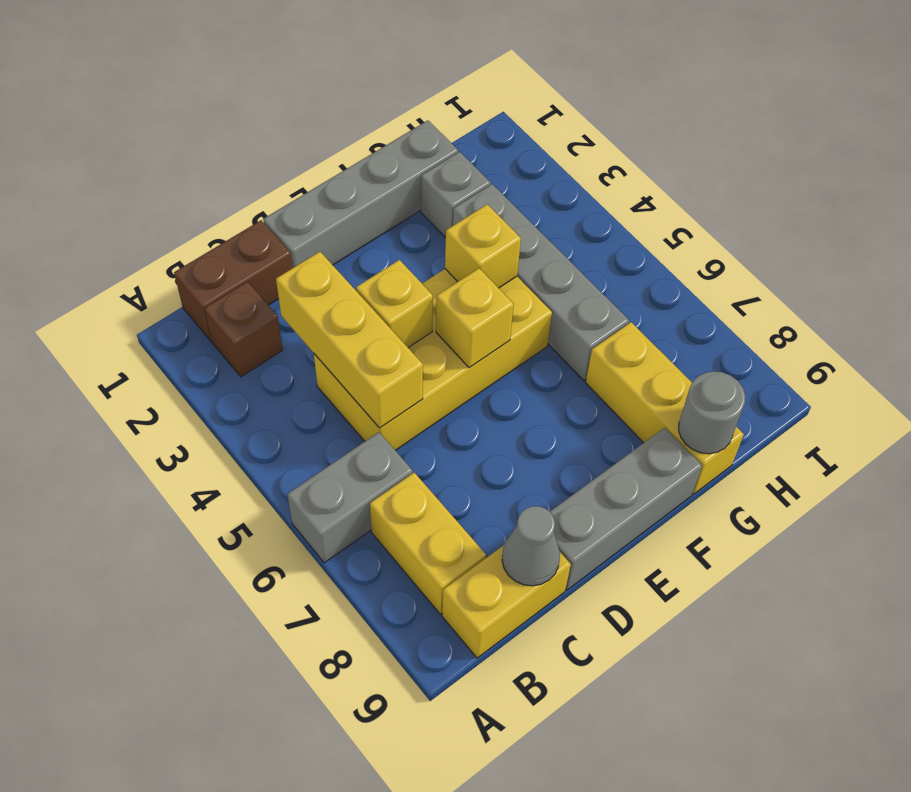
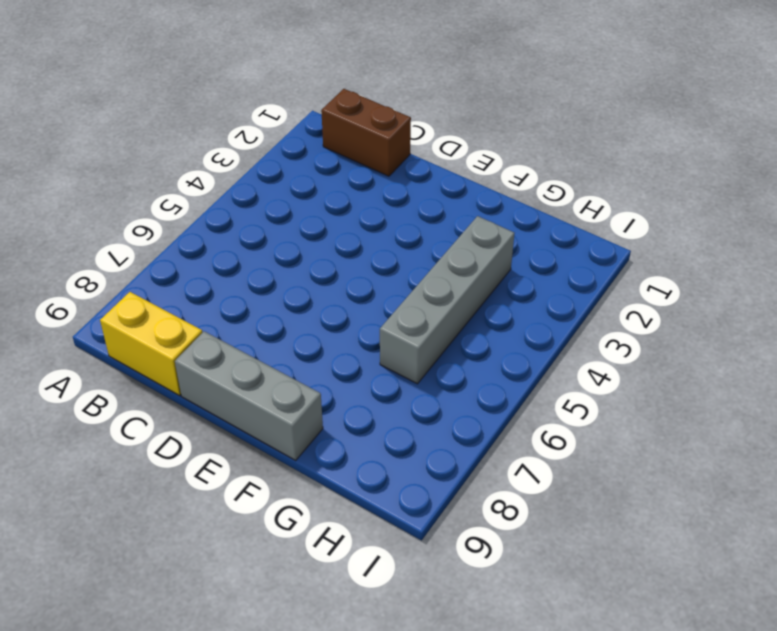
none -> grey brick A6:B6 level 1
none -> brown brick B2 level 1
none -> yellow brick B7:B8 level 1

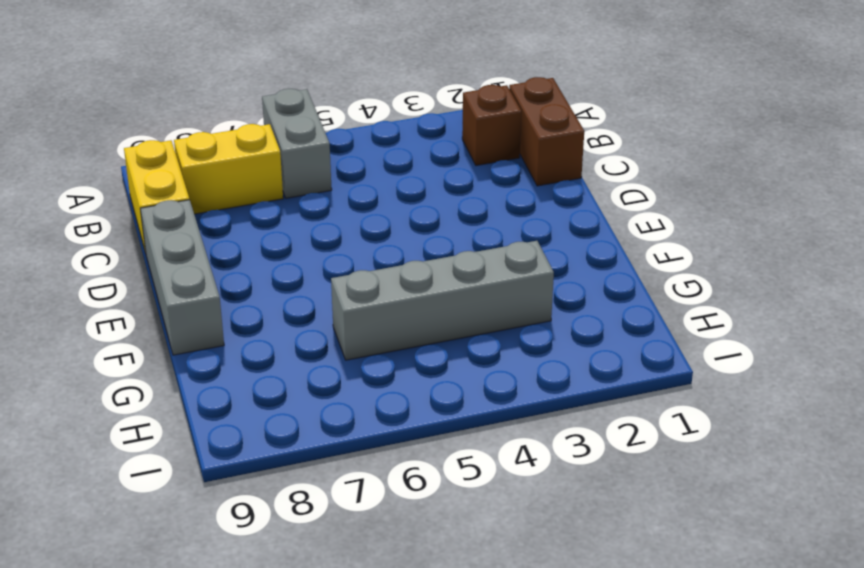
none -> yellow brick C4:F5 level 1
none -> grey brick D1:G1 level 1
none -> grey brick G2 level 1

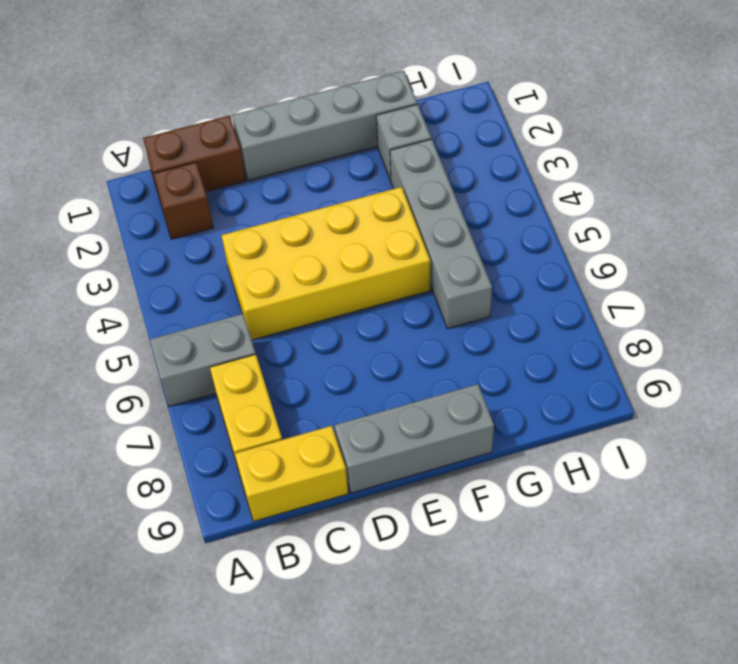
none -> yellow brick G7:G9 level 1
none -> yellow brick C3:C5 level 2
none -> grey cone C9 level 2

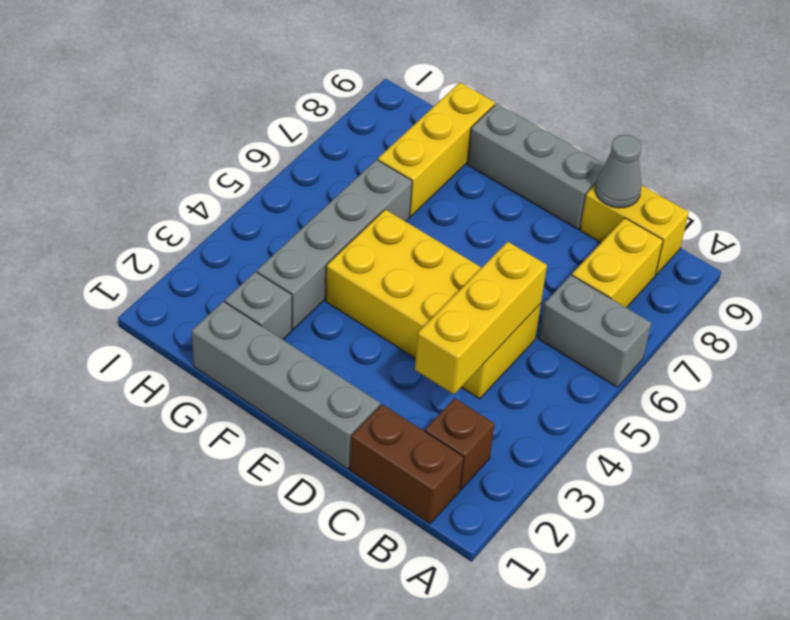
none -> yellow brick D4 level 2
none -> yellow brick E5 level 2
none -> yellow brick F4 level 2

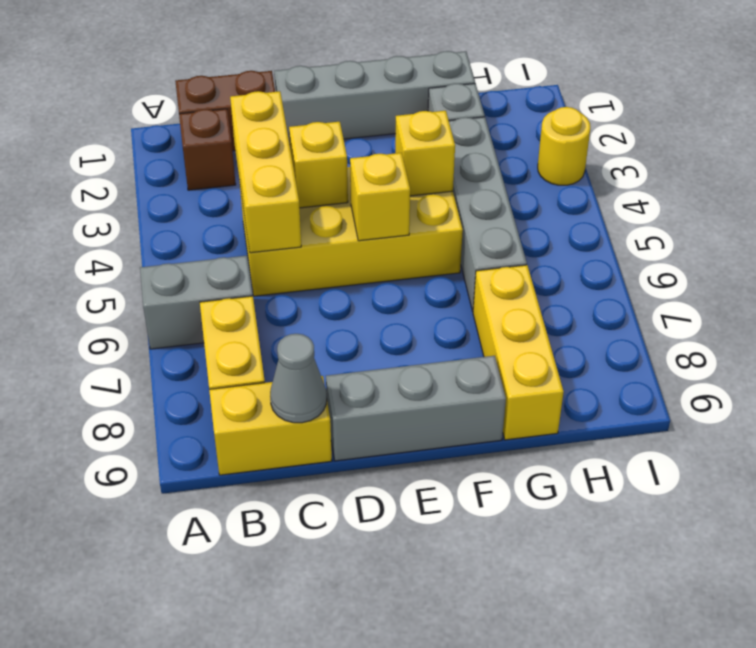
yellow round brick I3 level 1 -> none
none -> grey round brick G9 level 2

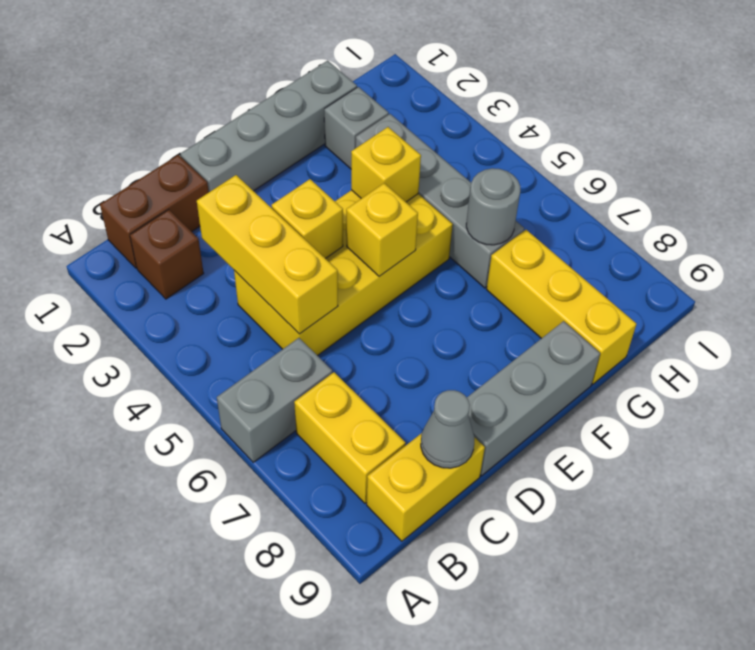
grey round brick G6 level 2 -> grey round brick G9 level 2

